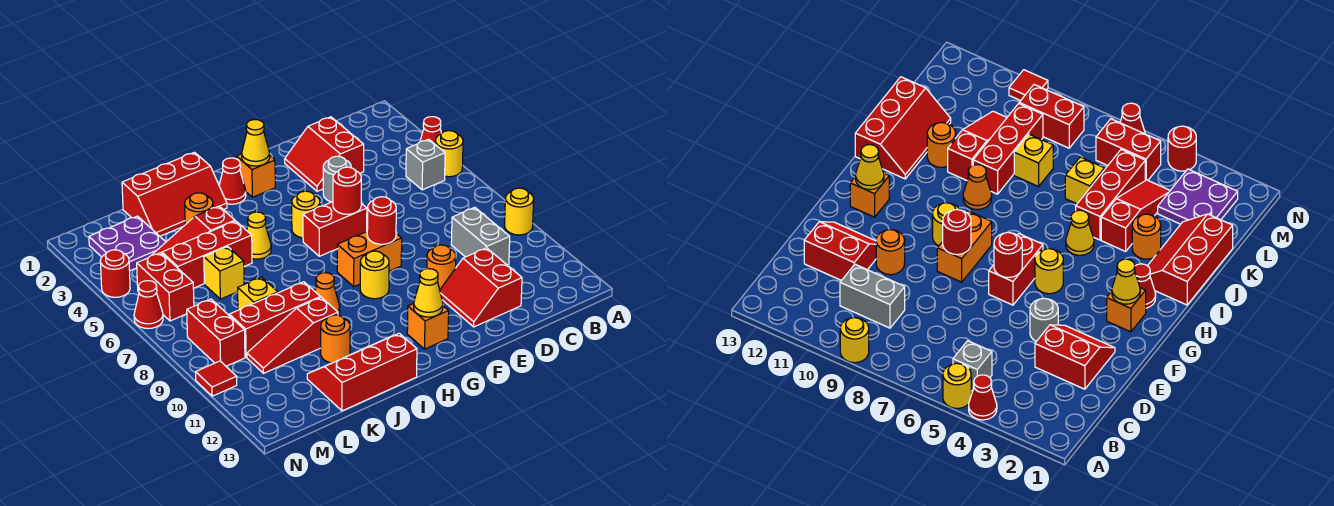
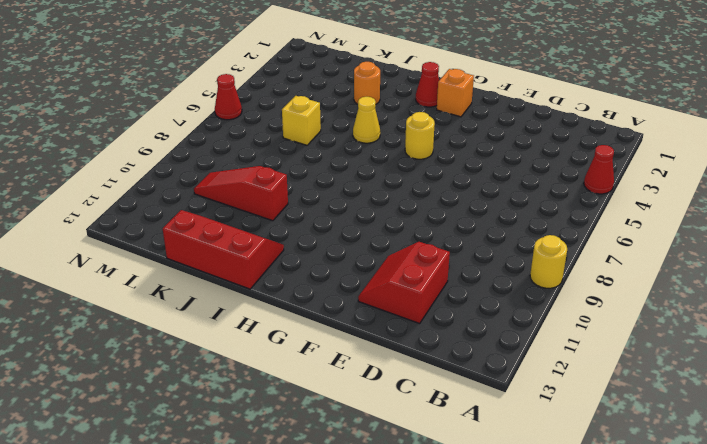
none -> yellow round brick A5 level 1
none -> grey brick B5 level 1
none -> grey brick C9:C10 level 1
none -> red slope D2:E3 level 1 top D

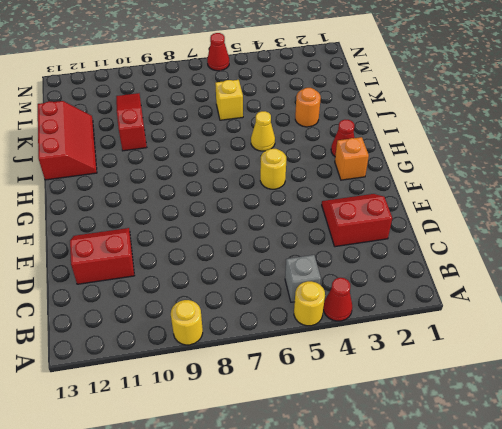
none -> grey brick C9:C10 level 1
none -> grey round brick E4 level 1
none -> orange round brick E10 level 1
none -> red brick F6:G6 level 1

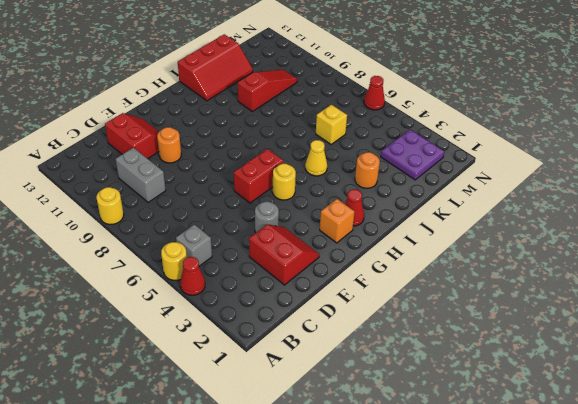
none -> orange brick F8:G8 level 1
none -> yellow round brick G9 level 1
none -> orange brick G12 level 1
none -> red slope I1:K2 level 1 top 1

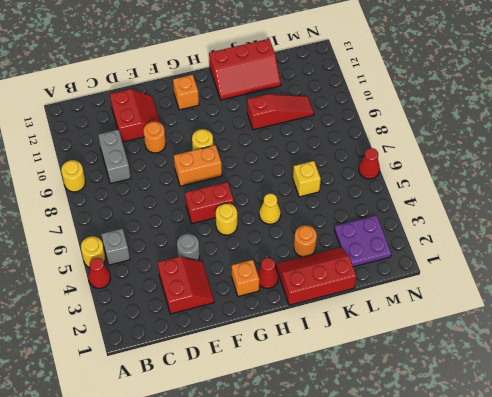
none -> orange cone I9 level 1
none -> red slope J4:L4 level 1 top J
none -> red brick J5:L5 level 1
none -> red brick J9:L9 level 1

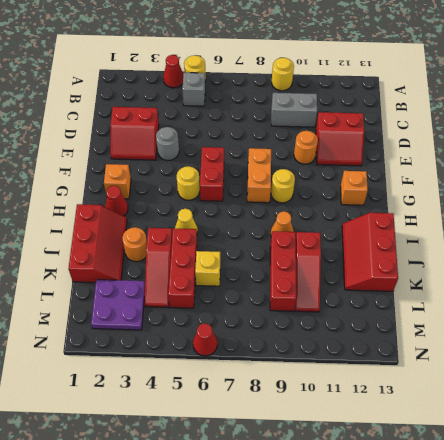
none -> orange round brick J11 level 1
none -> yellow brick K8 level 1
none -> red brick M5:M6 level 1
none -> red brick M8:M9 level 1

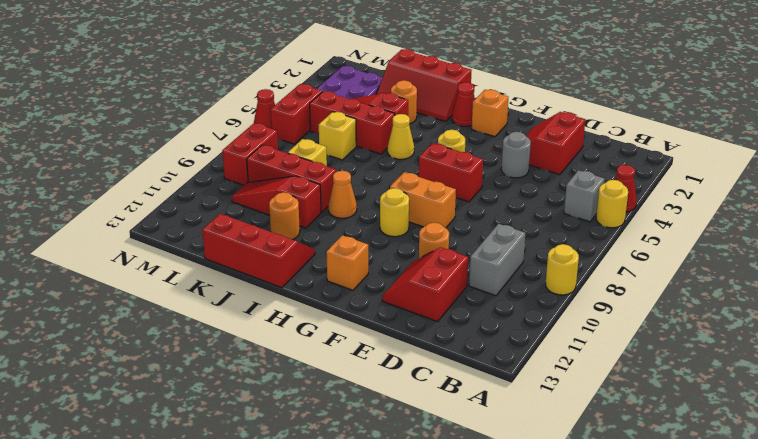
none -> red round brick N4 level 1
none -> red tile N10 level 1
none -> red round brick F6 level 2
none -> red round brick F8 level 2

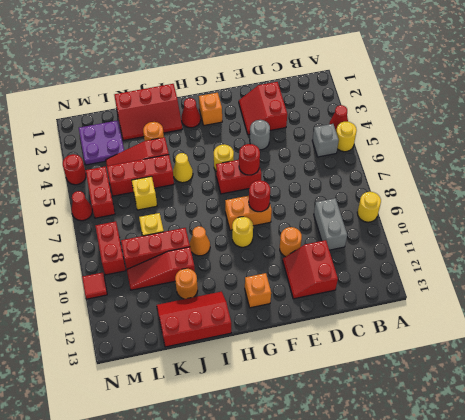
none -> yellow cone G2 level 2
none -> yellow cone G12 level 2

